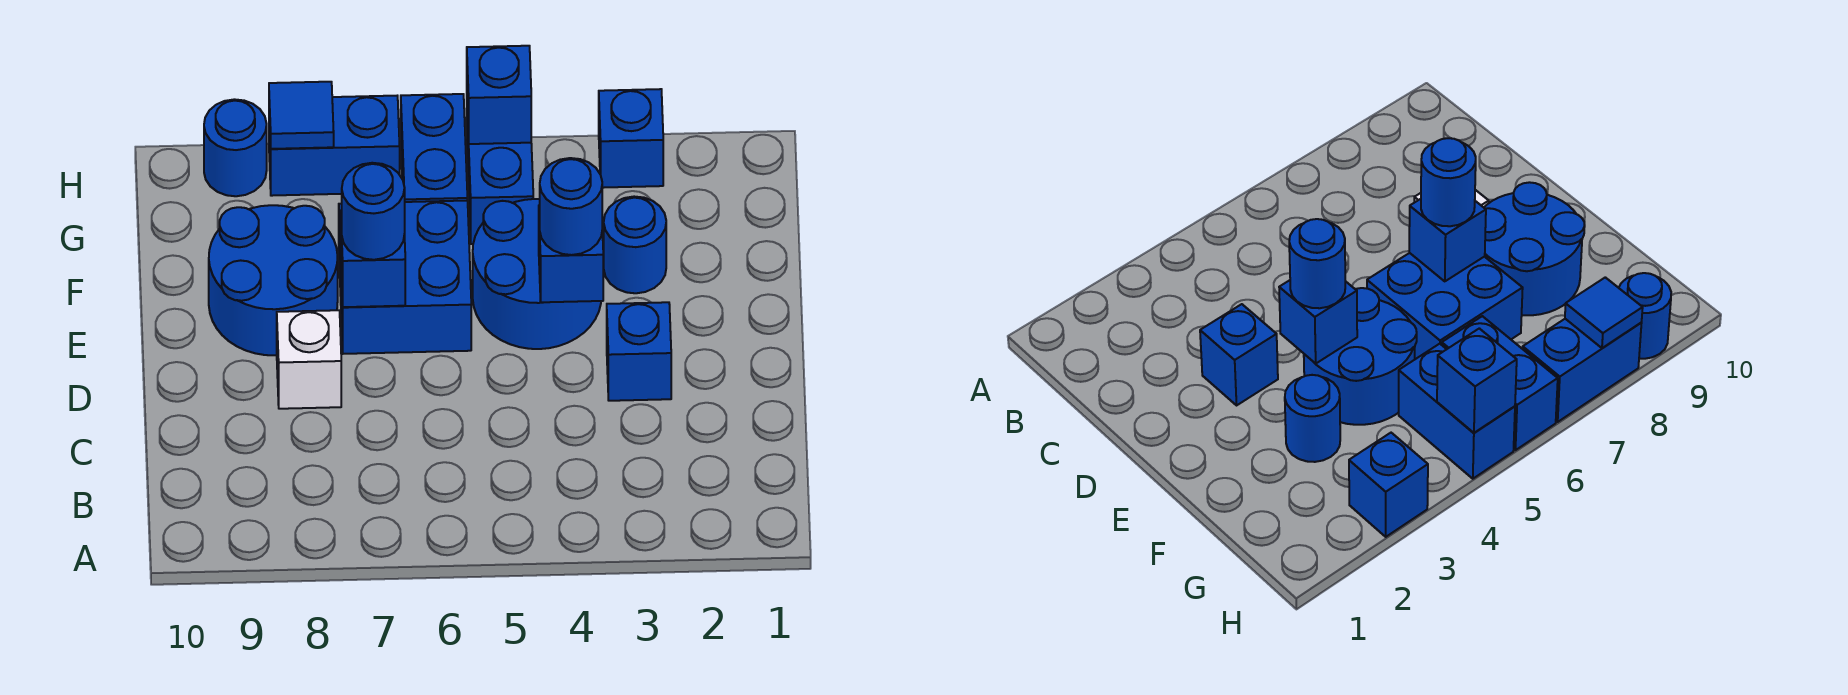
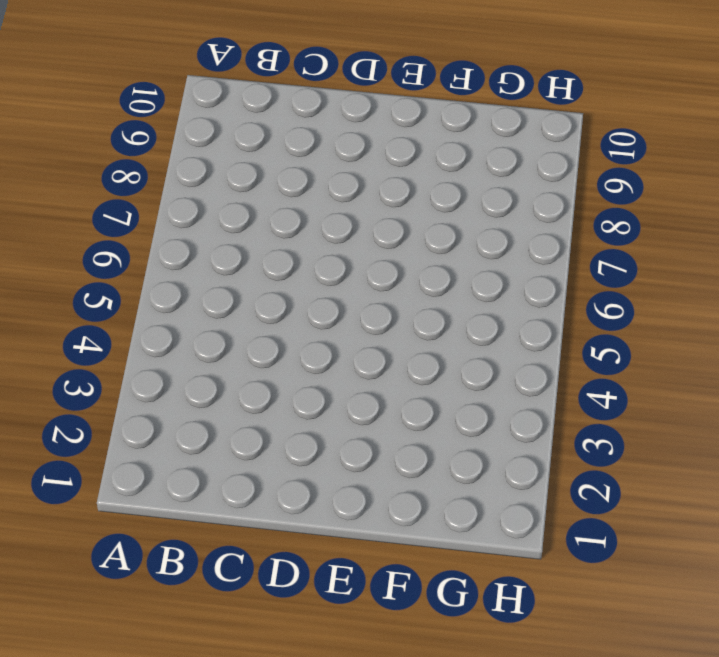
none -> blue brick D3 level 1
none -> white brick D8 level 1
none -> blue round brick E4:F5 level 1

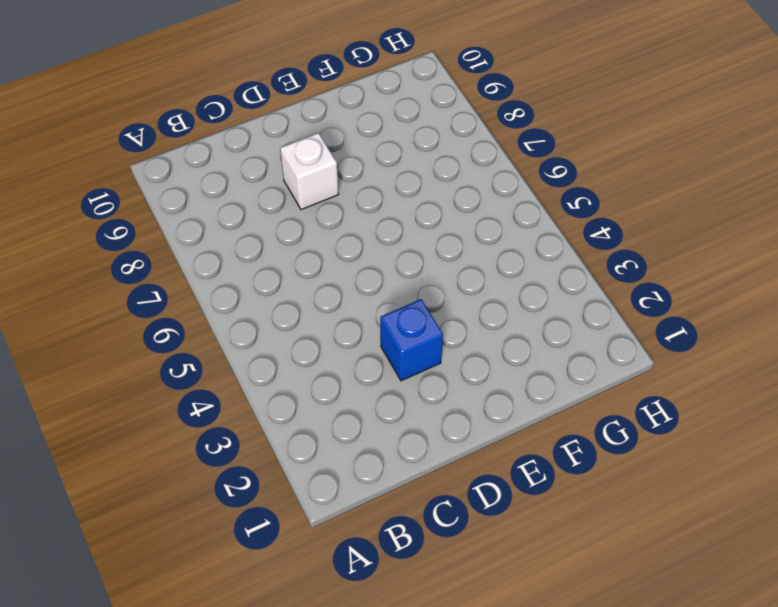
none -> blue round brick E4:F5 level 1
none -> blue brick E6:F7 level 1
none -> blue round brick E8:F9 level 1

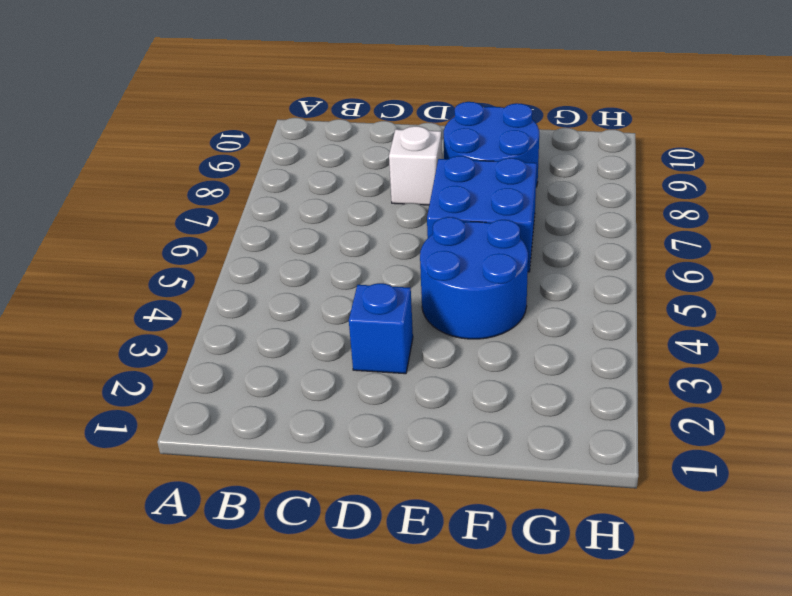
none -> blue round brick F3 level 1
none -> blue brick G5:H5 level 1
none -> blue brick G6:H6 level 1

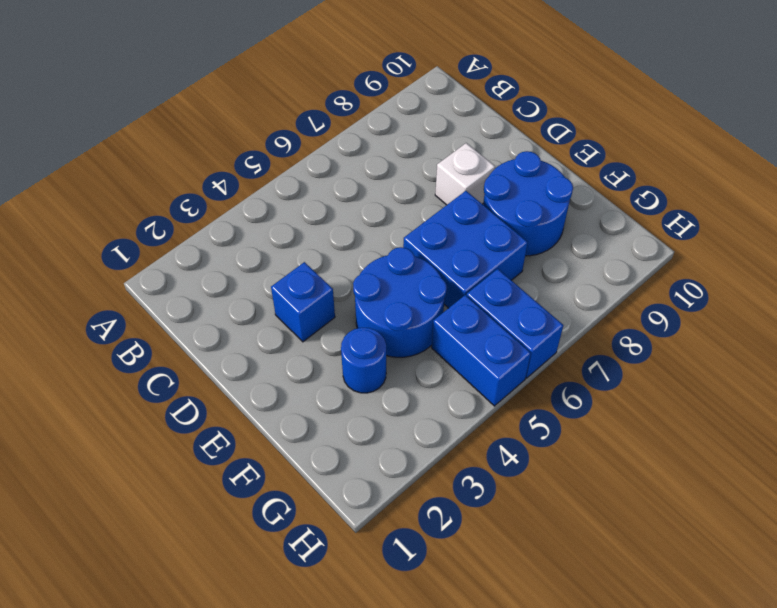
none -> blue brick H3 level 1
none -> blue brick H7:H8 level 1
none -> blue round brick H9 level 1

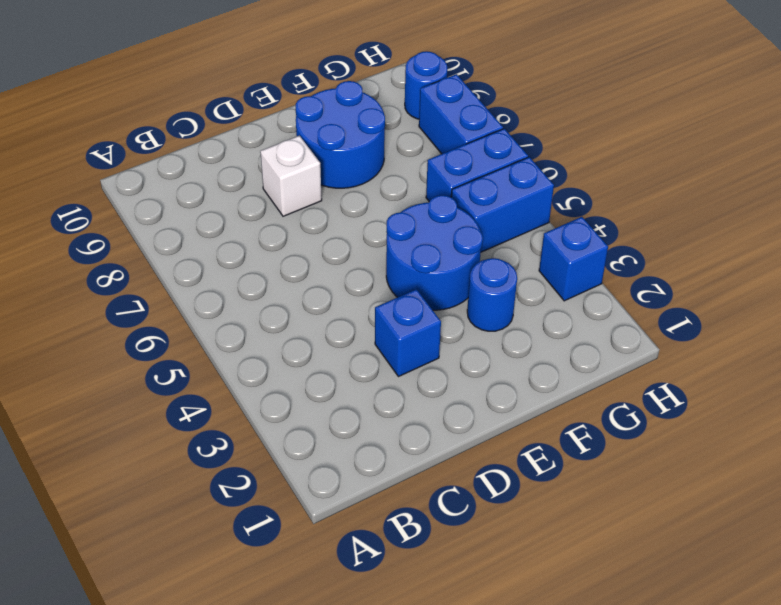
none -> blue brick E6:F7 level 1
none -> blue brick E4 level 2
none -> blue brick E7 level 2

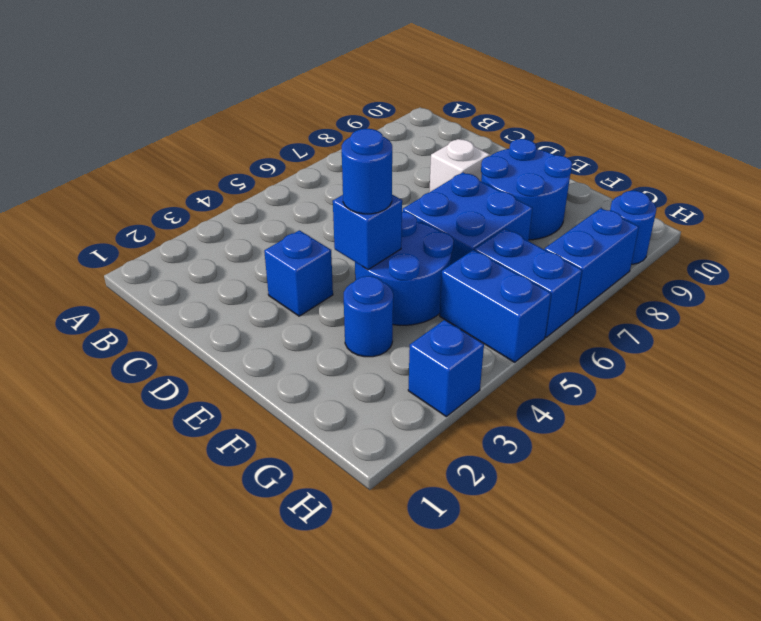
none -> blue brick E7 level 2
none -> blue brick H5 level 2
none -> blue tile H8 level 2

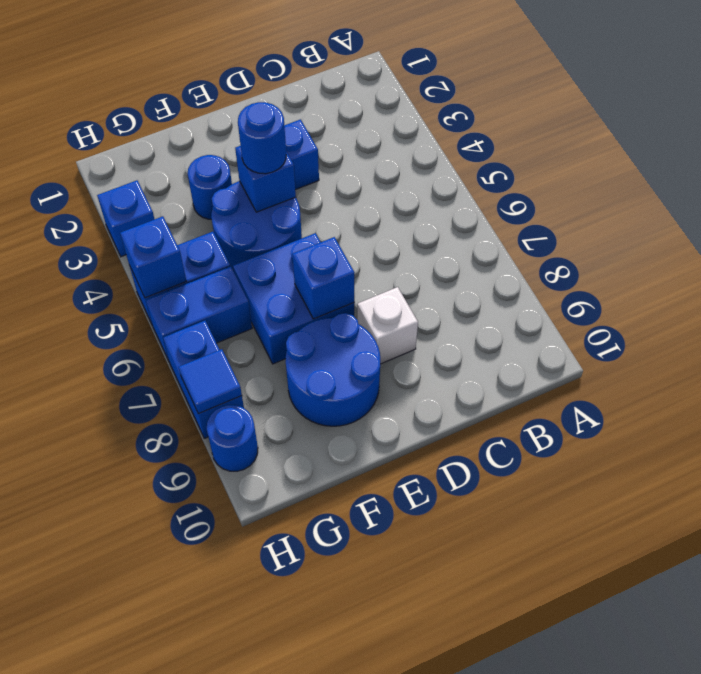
none -> blue round brick E7 level 3

